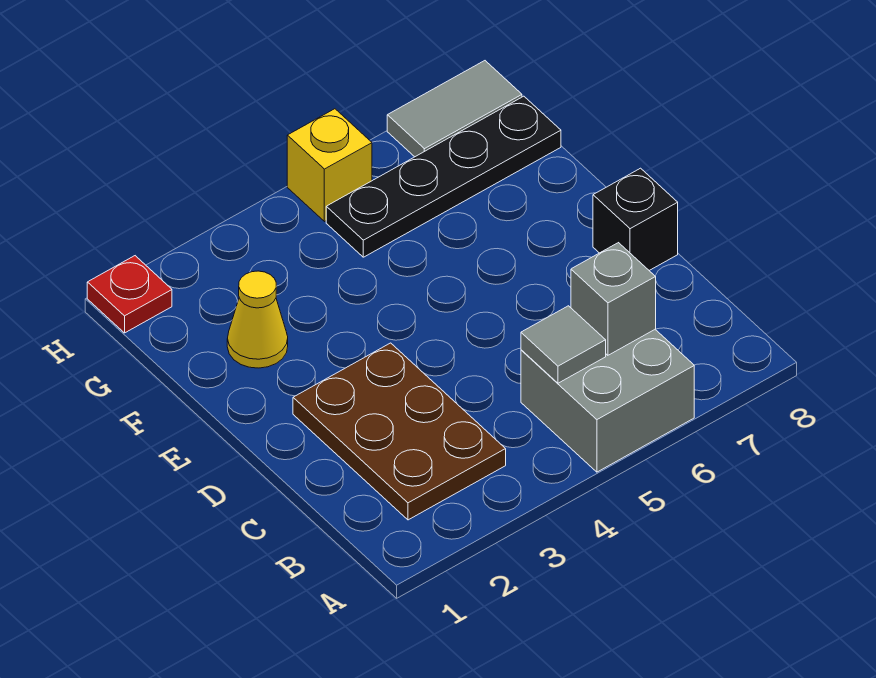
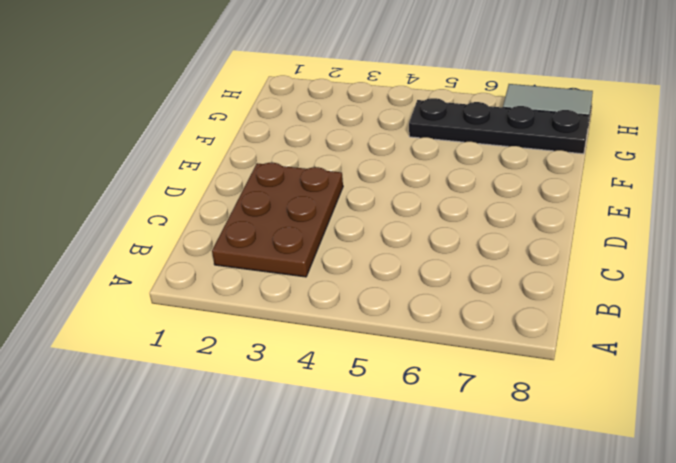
none -> grey brick A5:B6 level 1
none -> black brick D8 level 1

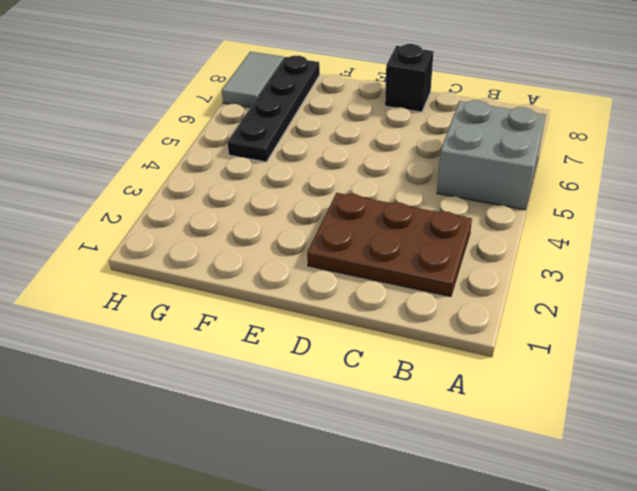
none -> yellow cone F2 level 1
none -> red plate H1 level 1

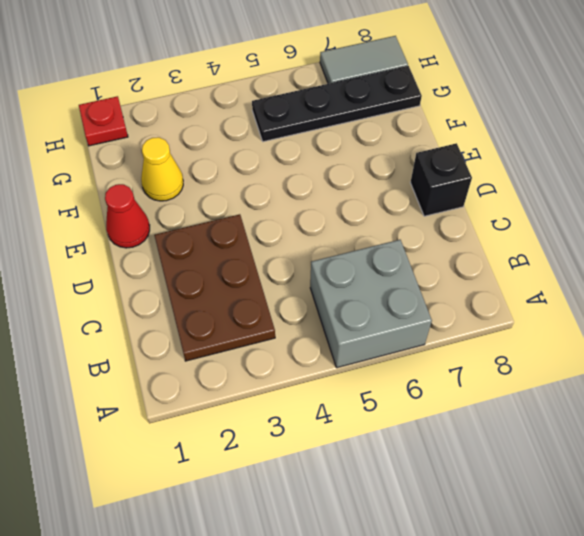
red cone E1 level 1 -> none
none -> yellow brick H5 level 1
none -> grey tile B5 level 2

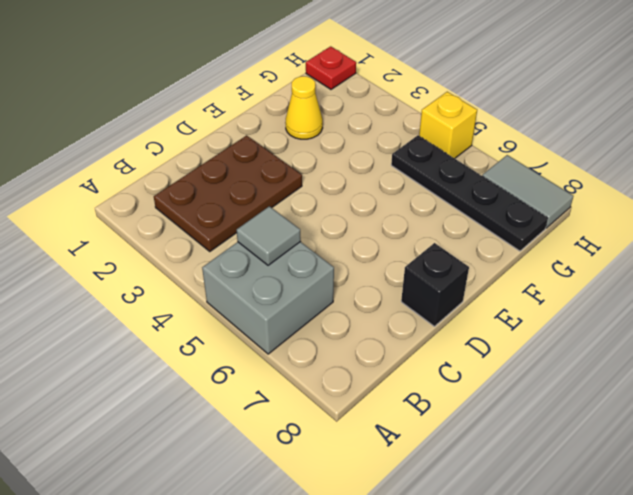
none -> grey brick B6 level 2

